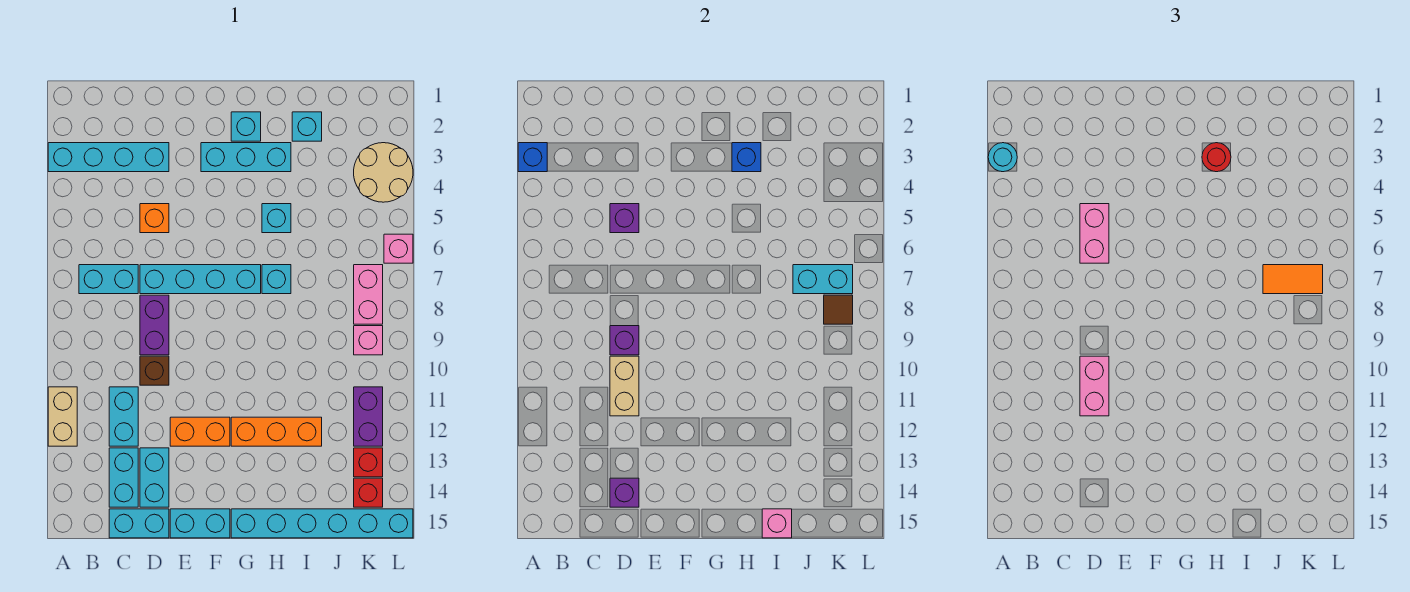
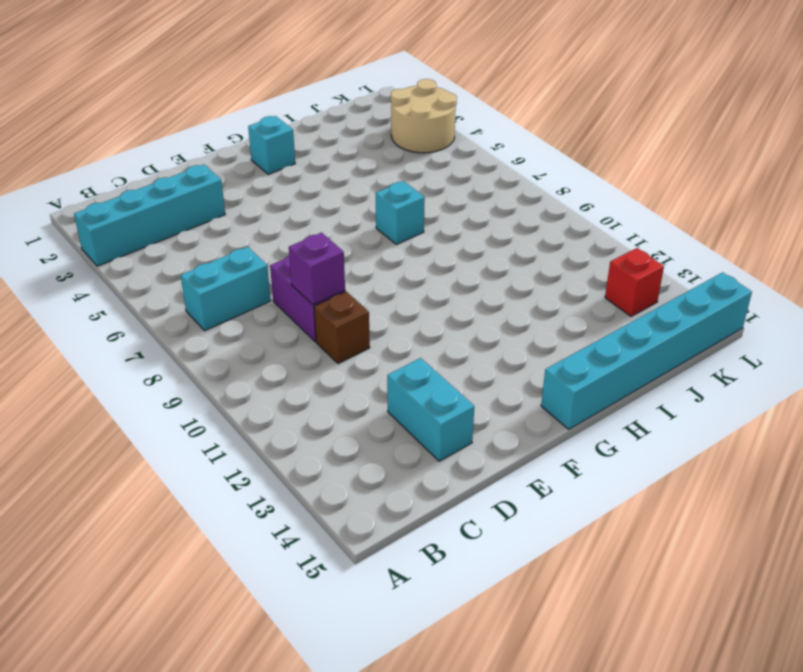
none -> tan brick A11:A12 level 1
none -> cyan brick C11:C12 level 1
none -> cyan brick C13:C14 level 1
none -> cyan brick C15:D15 level 1

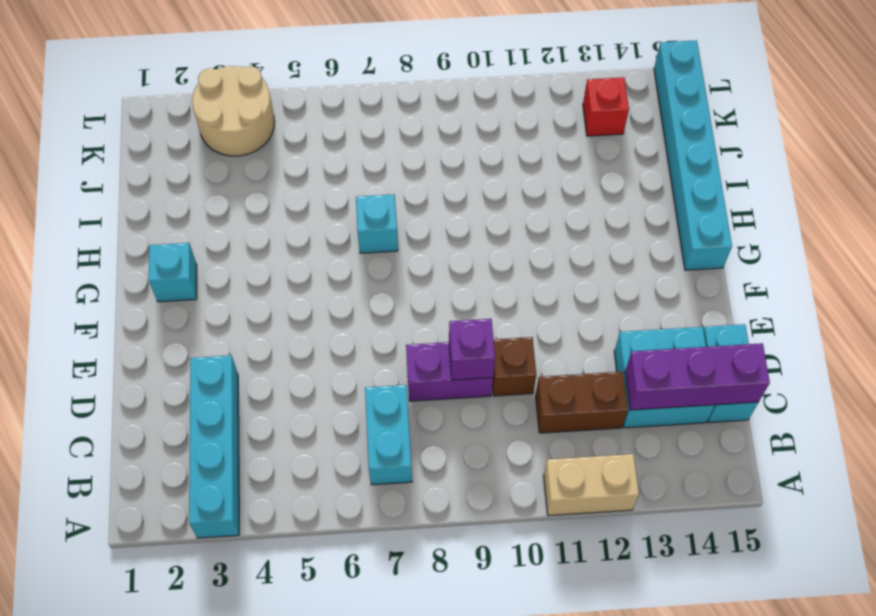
brown brick C11:C12 level 1 -> cyan brick C11:C12 level 1
purple brick C13:C15 level 2 -> none
none -> orange brick D5 level 1
none -> cyan brick D7:G7 level 1
none -> orange brick E12:F12 level 1
none -> cyan brick E15:F15 level 1

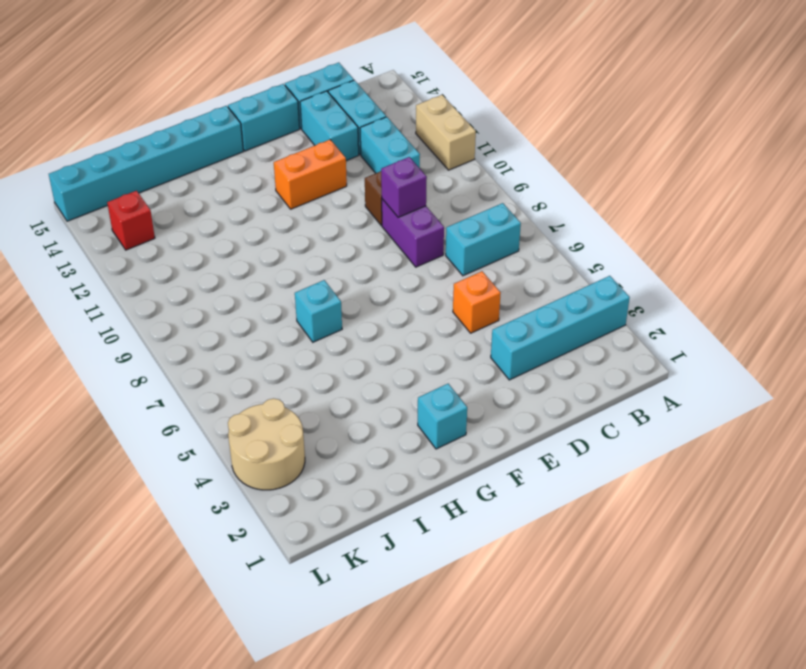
none -> cyan brick D7:G7 level 1
none -> cyan brick F3:H3 level 1
none -> orange brick G12:I12 level 1
none -> cyan brick H5 level 1

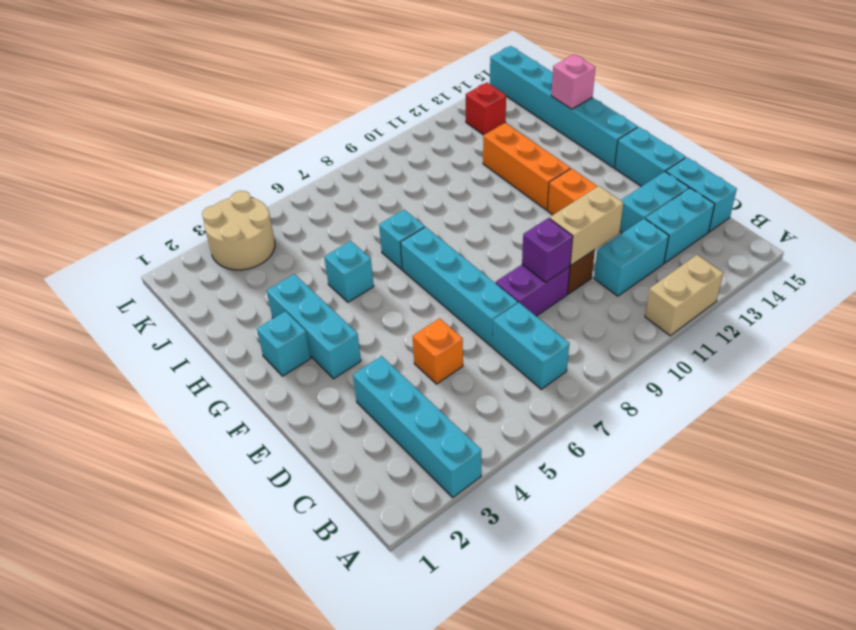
none -> cyan brick I2 level 1
none -> pink brick K7:K8 level 1
none -> pink brick K9 level 1
none -> purple brick K11:K12 level 1

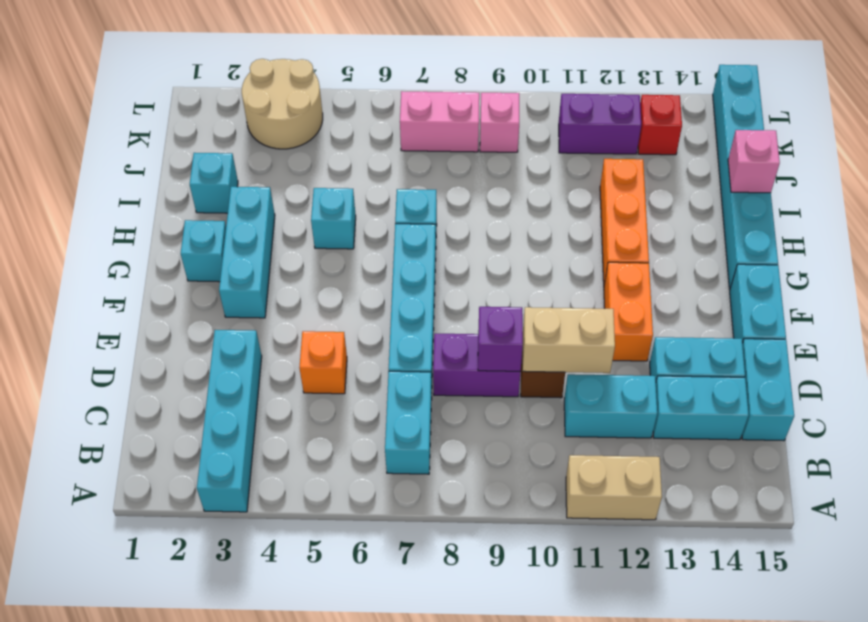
none -> red brick K14 level 1
none -> pink brick L6 level 1
none -> blue brick A3 level 2
none -> purple brick D5 level 2

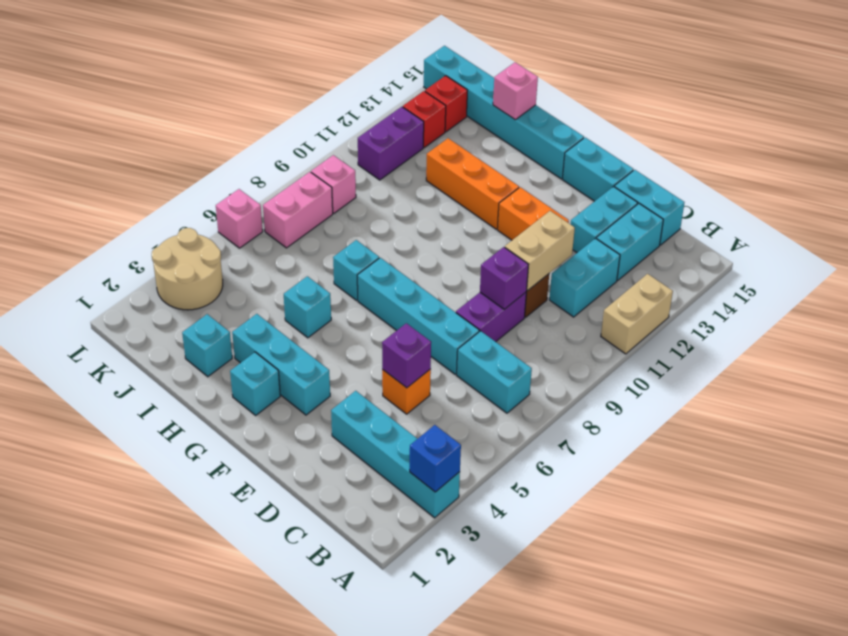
none -> purple brick D14 level 2
none -> blue brick H3 level 2
none -> cyan brick J7:K7 level 2
none -> brown tile K8 level 2

